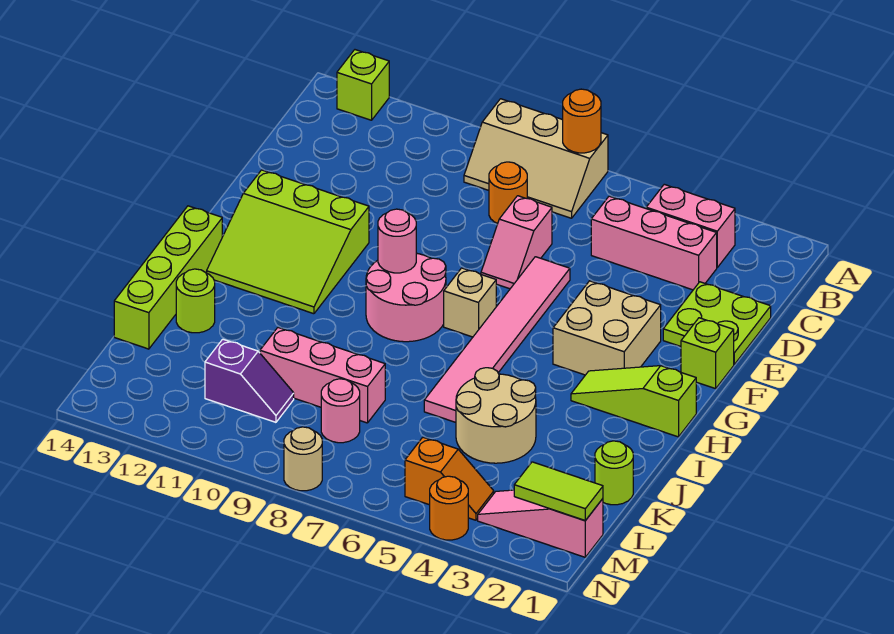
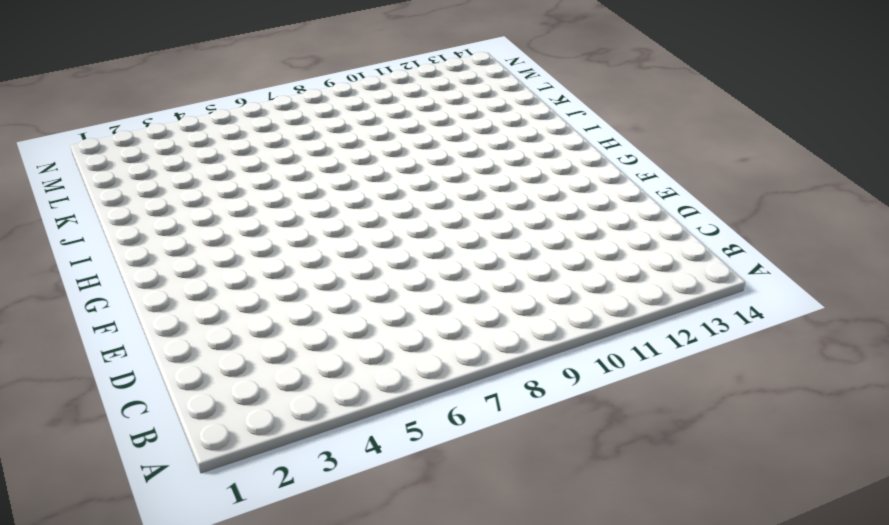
none -> tan slope A7:B9 level 1 top A
none -> lime brick A13 level 1
none -> pink brick B3:B4 level 1

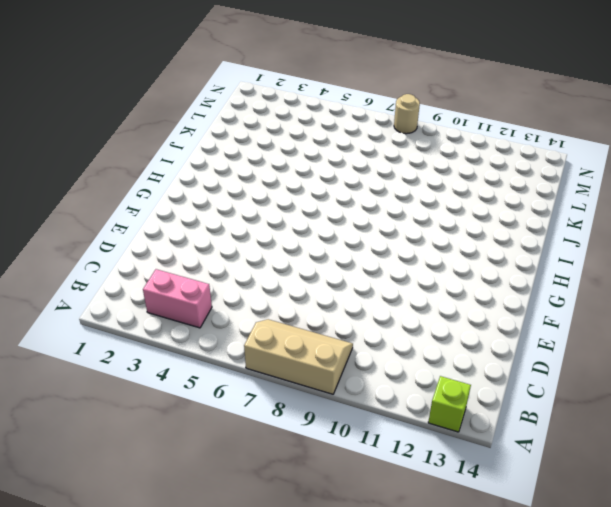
none -> pink brick C3:C5 level 1
none -> orange round brick C8 level 1
none -> lime plate D1:E2 level 1

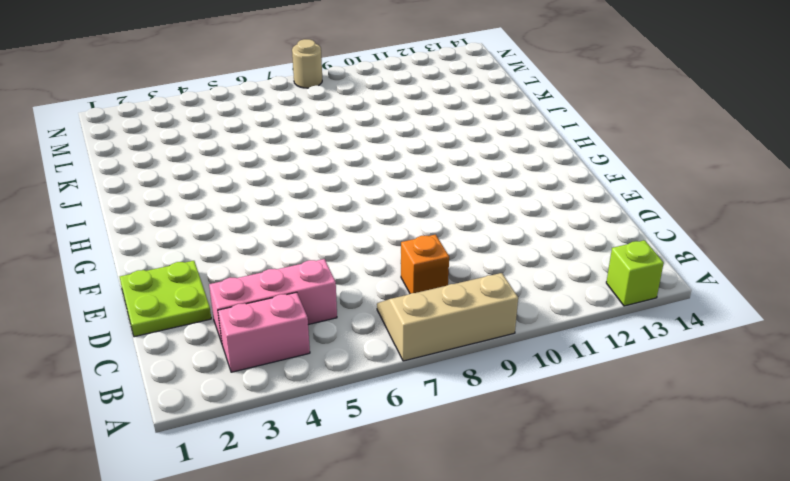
orange brick C8 level 1 -> orange round brick C8 level 1
none -> pink slope D7:E7 level 1 top D
none -> pink tile E6:J6 level 1
none -> lime brick F1 level 1

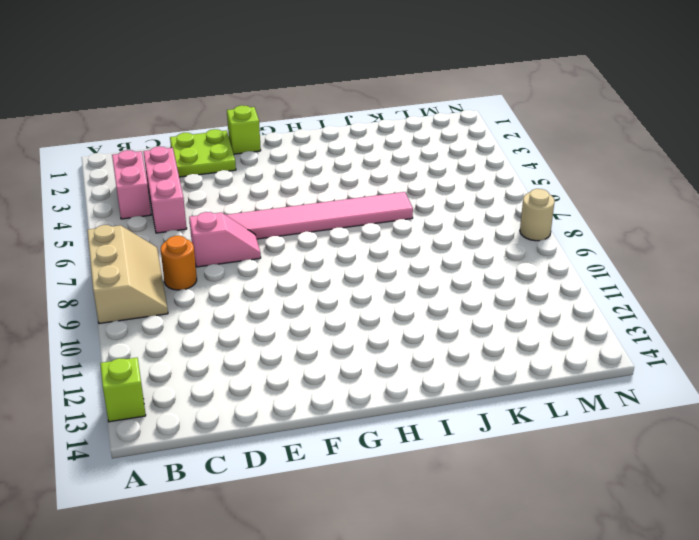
none -> tan brick F3:G4 level 1
none -> lime slope F11:H13 level 1 top F
none -> tan brick G7 level 1

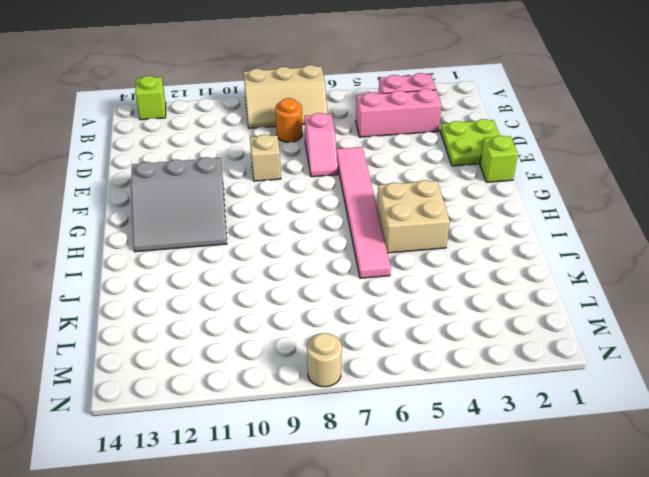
tan brick E9 level 1 -> tan brick G7 level 1
grey slope F11:H13 level 1 top F -> lime slope F11:H13 level 1 top F
tan brick H4:I5 level 1 -> tan brick F3:G4 level 1
none -> pink round brick G8:H9 level 1
none -> lime slope H1:H3 level 1 top 1
none -> lime brick H14:K14 level 1

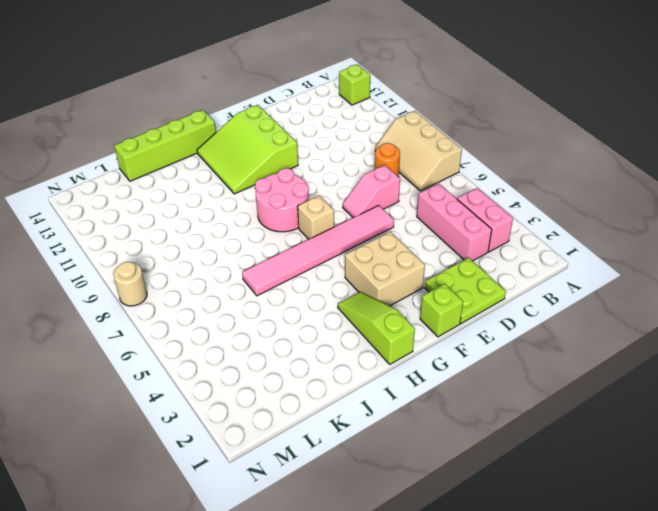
none -> tan round brick J4:K5 level 1
none -> lime round brick J13 level 1
none -> lime round brick K1 level 1

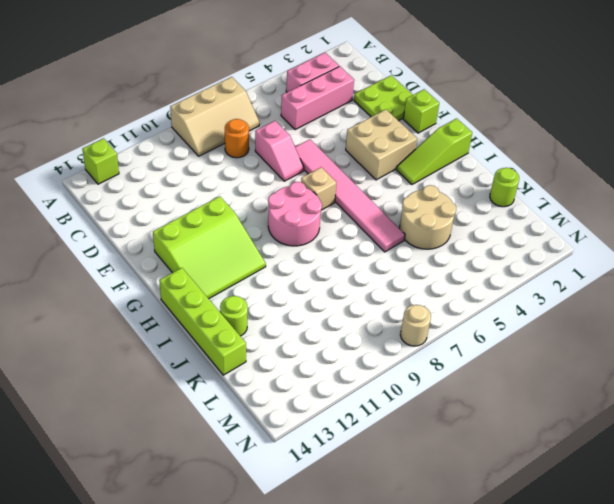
none -> pink brick K8:K10 level 1
none -> pink round brick L8 level 1
none -> purple slope L10:L11 level 1 top 11

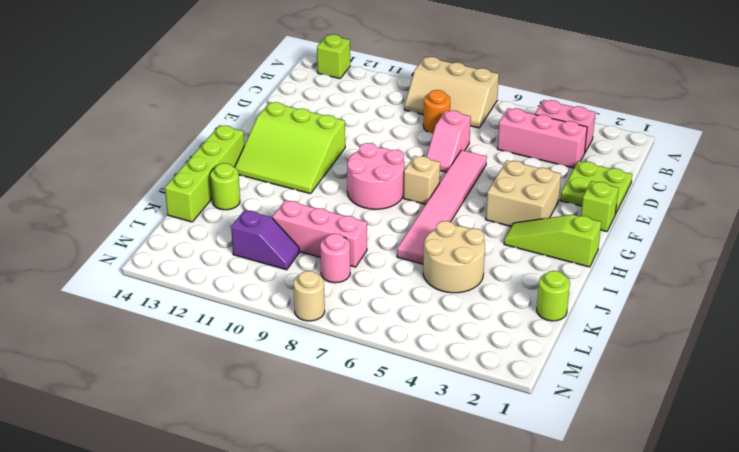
none -> pink slope M1:M3 level 1 top 1
none -> orange slope M4:M5 level 1 top 5
none -> orange round brick N4 level 1

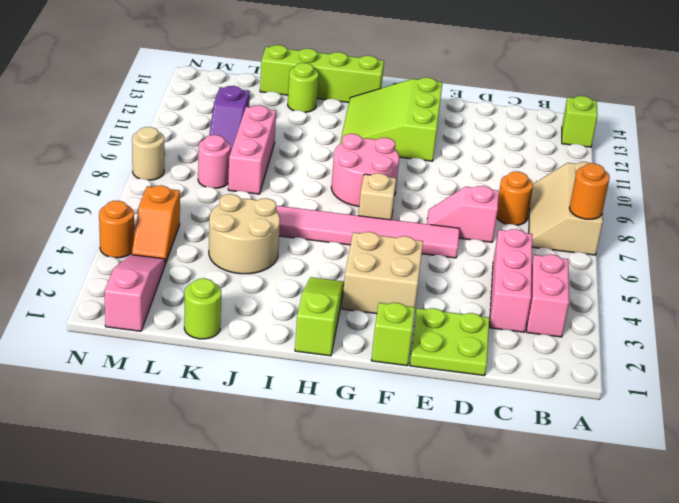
none -> pink round brick G9 level 2
none -> lime tile M1:M2 level 2

